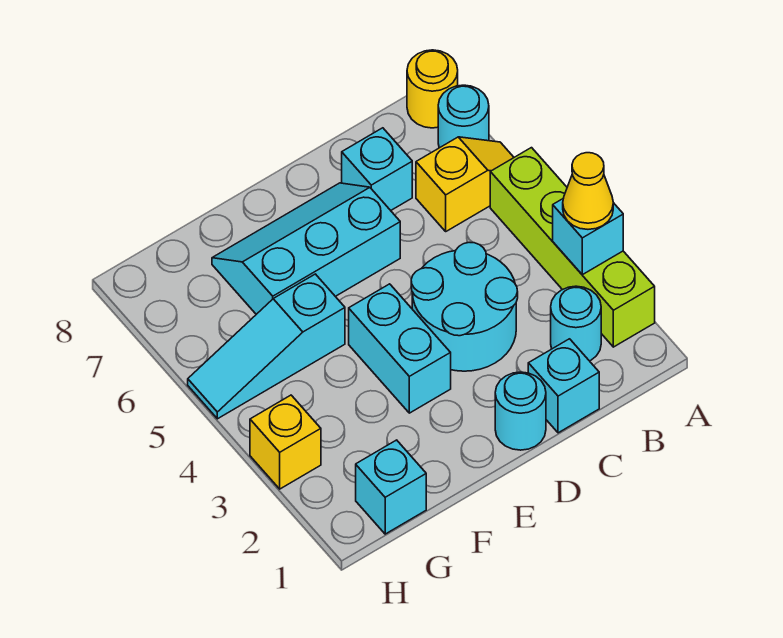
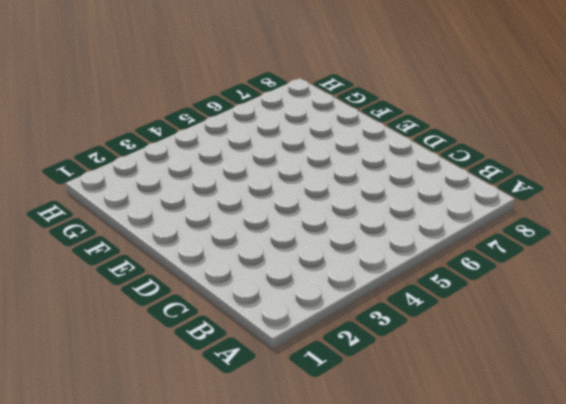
none -> lime brick A2:A5 level 1
none -> yellow slope A6:B6 level 1 top B
none -> cyan round brick A7 level 1

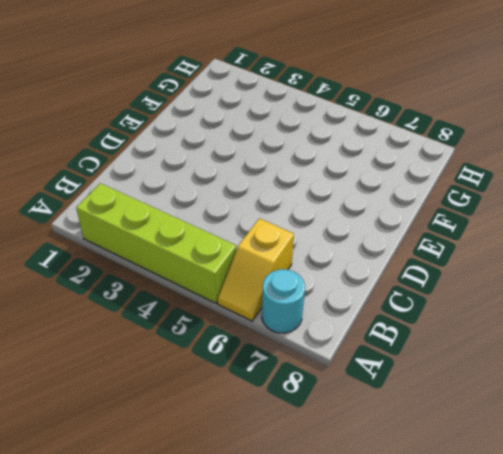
none -> yellow round brick A8 level 1
none -> cyan round brick B2 level 1
none -> cyan brick C1 level 1

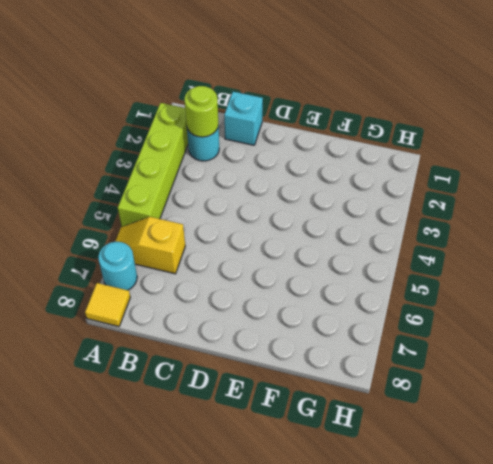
yellow tile A8 level 1 -> yellow round brick A8 level 1
lime round brick B2 level 2 -> none
none -> cyan round brick C3:D4 level 1
none -> cyan brick C7 level 1
none -> cyan round brick D1 level 1

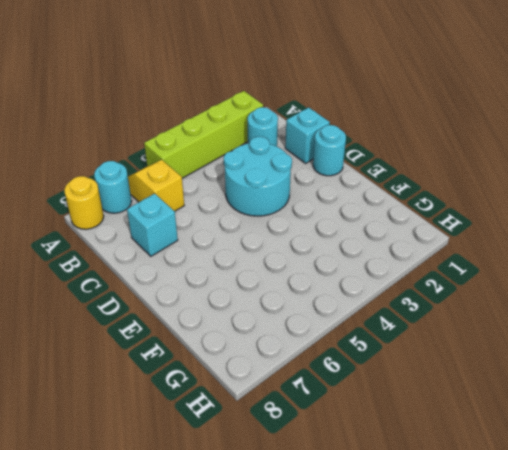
none -> cyan slope D6:F7 level 1 top 6
none -> cyan brick E3:E4 level 1
none -> cyan slope F5:H5 level 1 top F

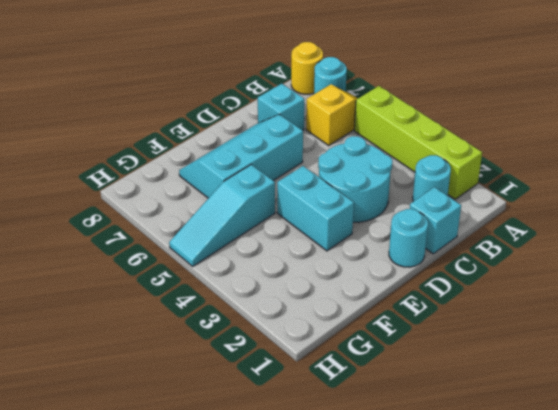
none -> cyan brick G1 level 1
none -> yellow brick H3 level 1
none -> cyan brick A3 level 2

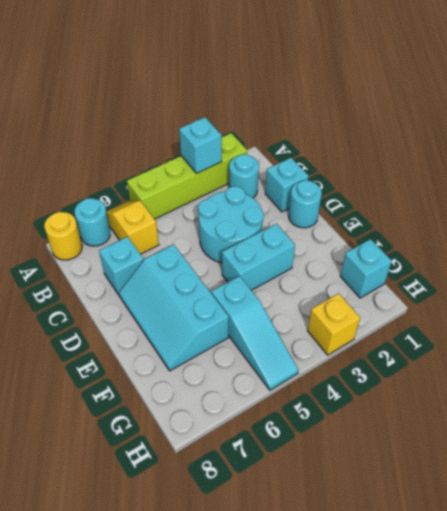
none -> yellow cone A3 level 3

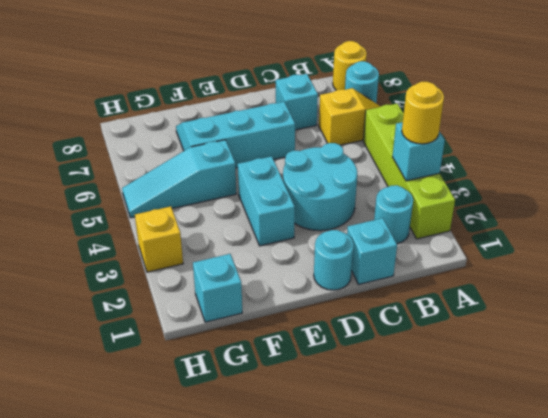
yellow round brick A3 level 3 -> yellow cone A3 level 3

